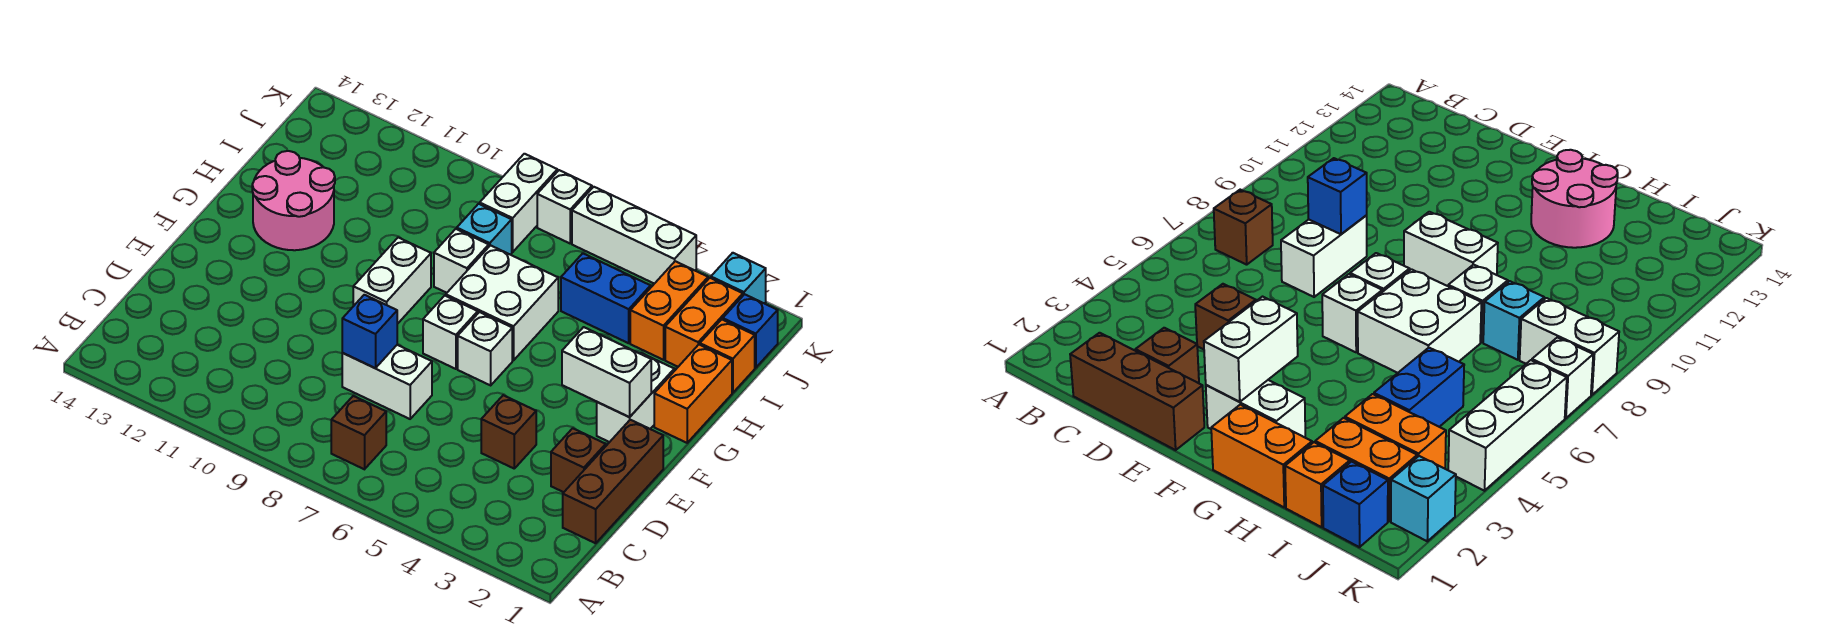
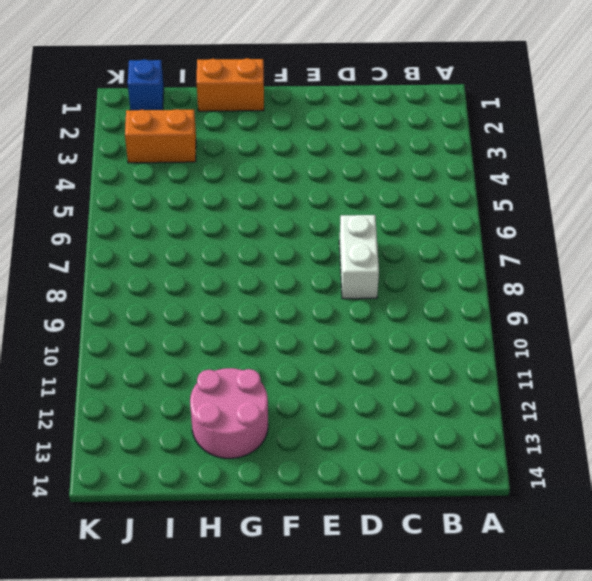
none -> brown brick B7 level 1
none -> brown brick C1:E1 level 1
none -> brown brick D2 level 1

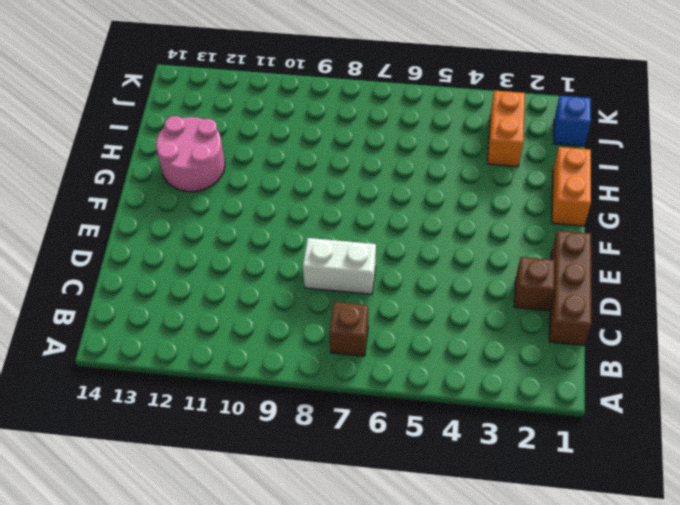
none -> brown brick D4 level 1
none -> white brick F2:G2 level 1
none -> white brick F6 level 1

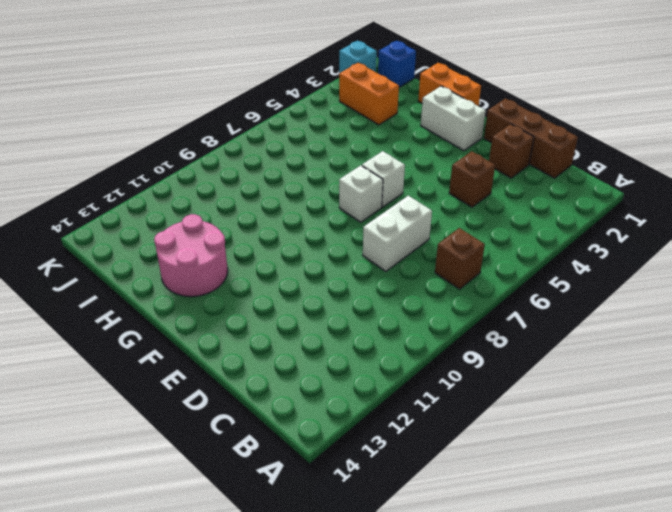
none -> white brick F9:G9 level 1
none -> white brick G6:H7 level 1
none -> white brick H8 level 1

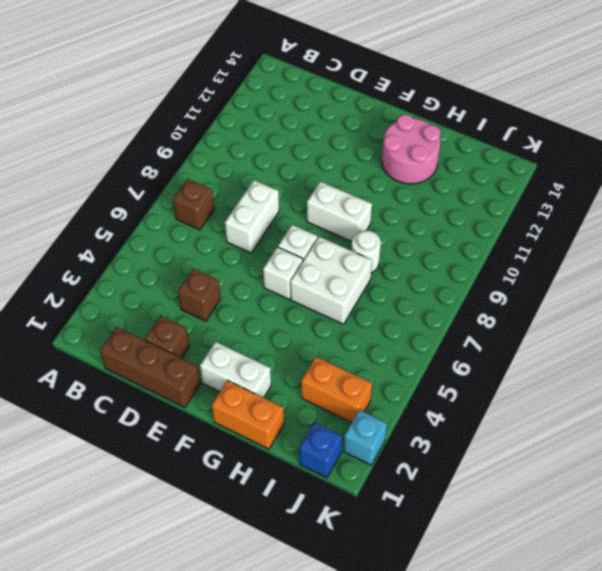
white round brick H8 level 1 -> white brick H8 level 1
none -> orange brick I1 level 1
none -> orange brick I2:J2 level 1
none -> blue brick I4:I5 level 1

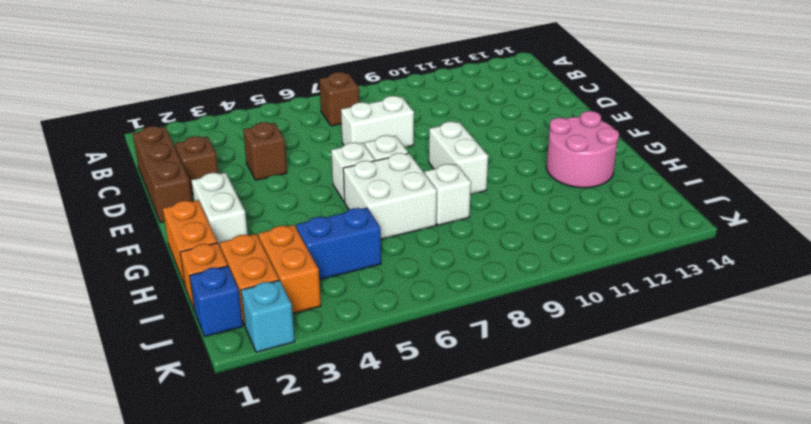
none -> cyan brick I8 level 1
none -> white brick J8:K8 level 1
none -> white brick K4:K6 level 1

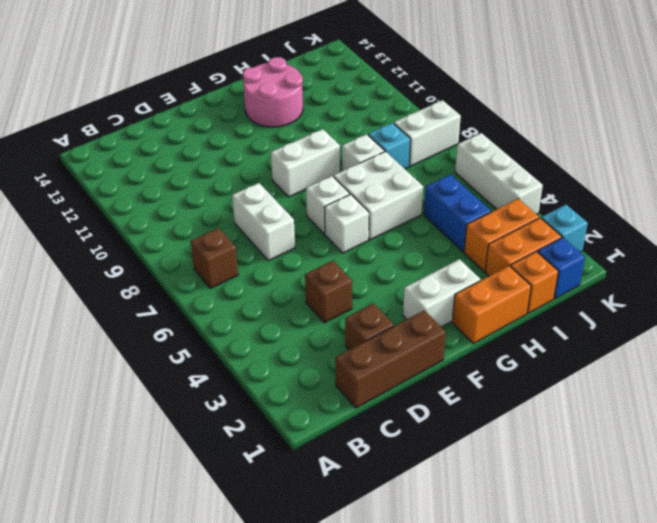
none -> white brick K7 level 1
none -> blue brick D8 level 2
none -> white brick F2:F3 level 2

